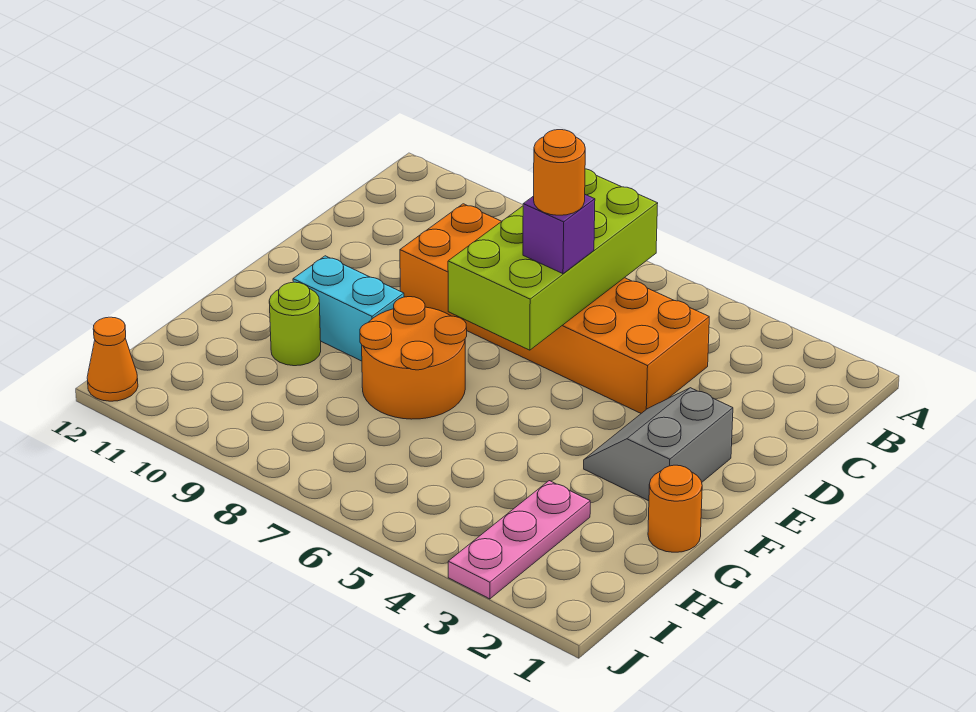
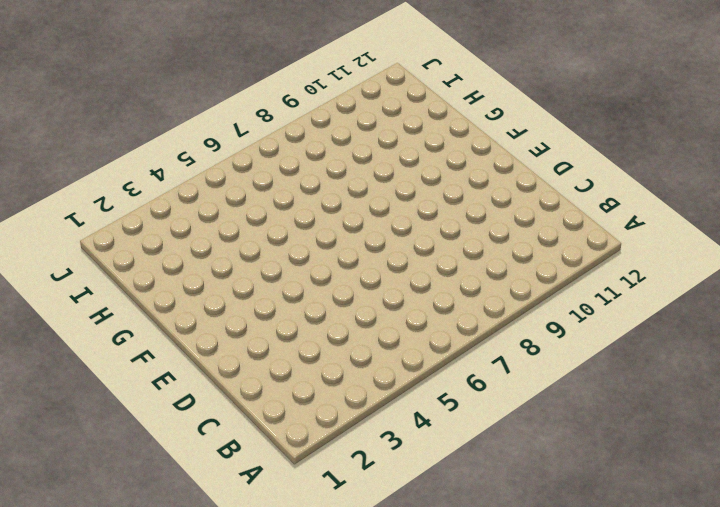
none -> orange brick C4:D9 level 1
none -> grey slope E2:F3 level 1 top 2

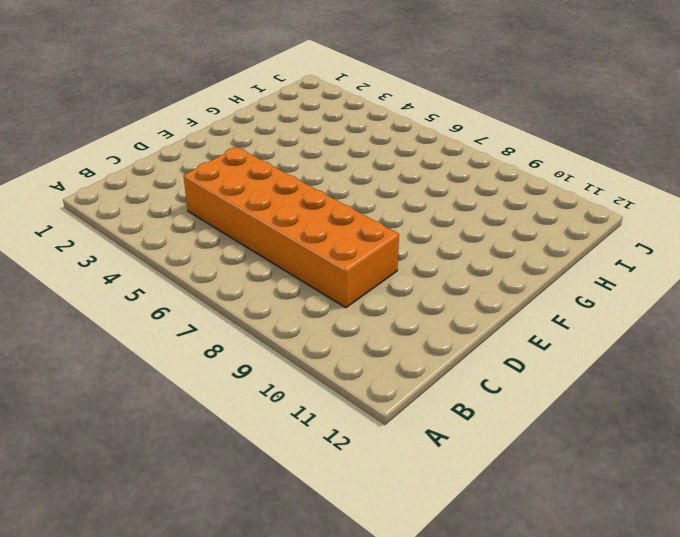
none -> grey slope E2:F3 level 1 top 2
none -> orange round brick F7:G8 level 1

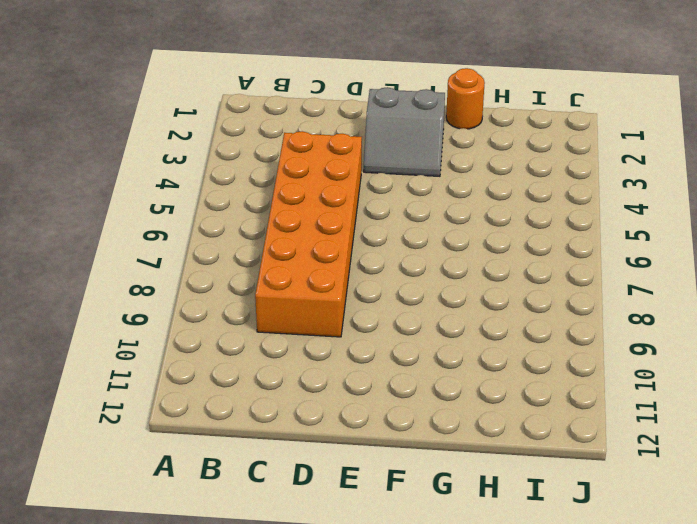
none -> orange round brick F7:G8 level 1
none -> cyan brick F9:F10 level 1

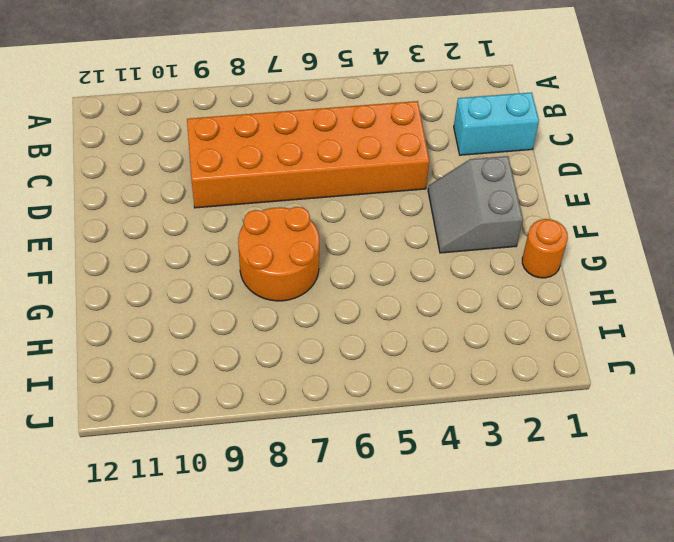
cyan brick C1:C2 level 1 -> cyan brick F9:F10 level 1
none -> lime round brick G10 level 1
none -> pink plate H3:J3 level 1

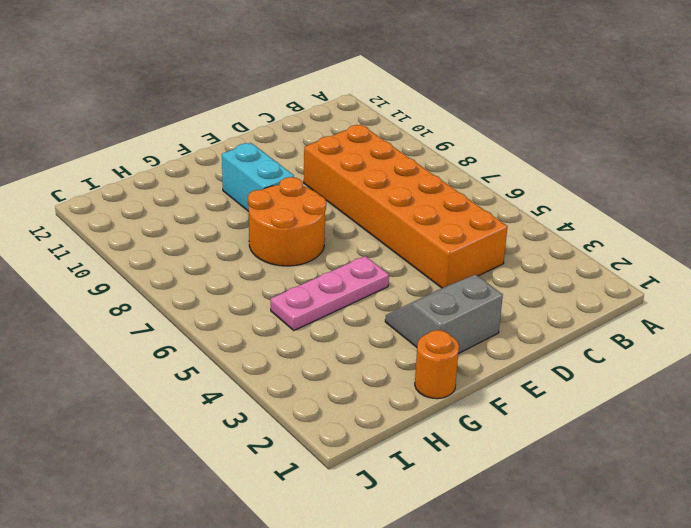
pink plate F5:H5 level 1 -> pink plate H3:J3 level 1
none -> lime round brick G10 level 1
none -> orange cone J12 level 1

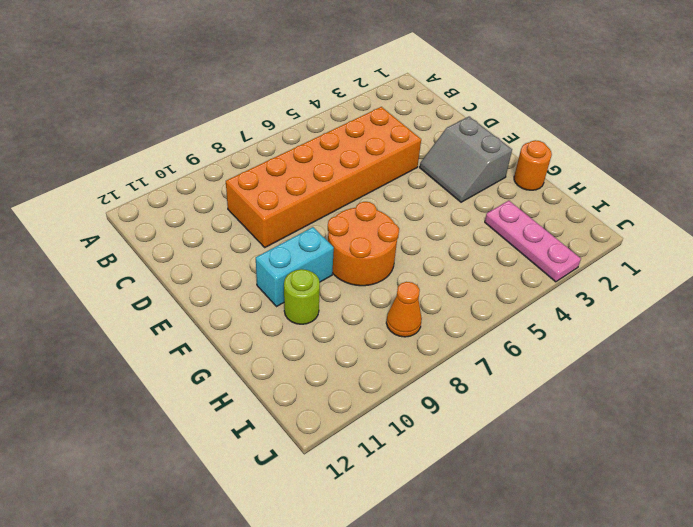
orange cone I8 level 1 -> orange cone J12 level 1
none -> lime brick B6:E7 level 2
none -> purple brick D6 level 3

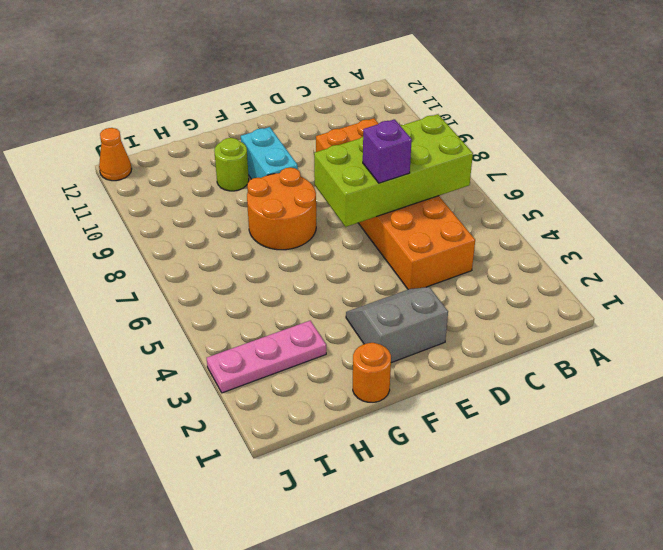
none -> orange round brick D6 level 4

